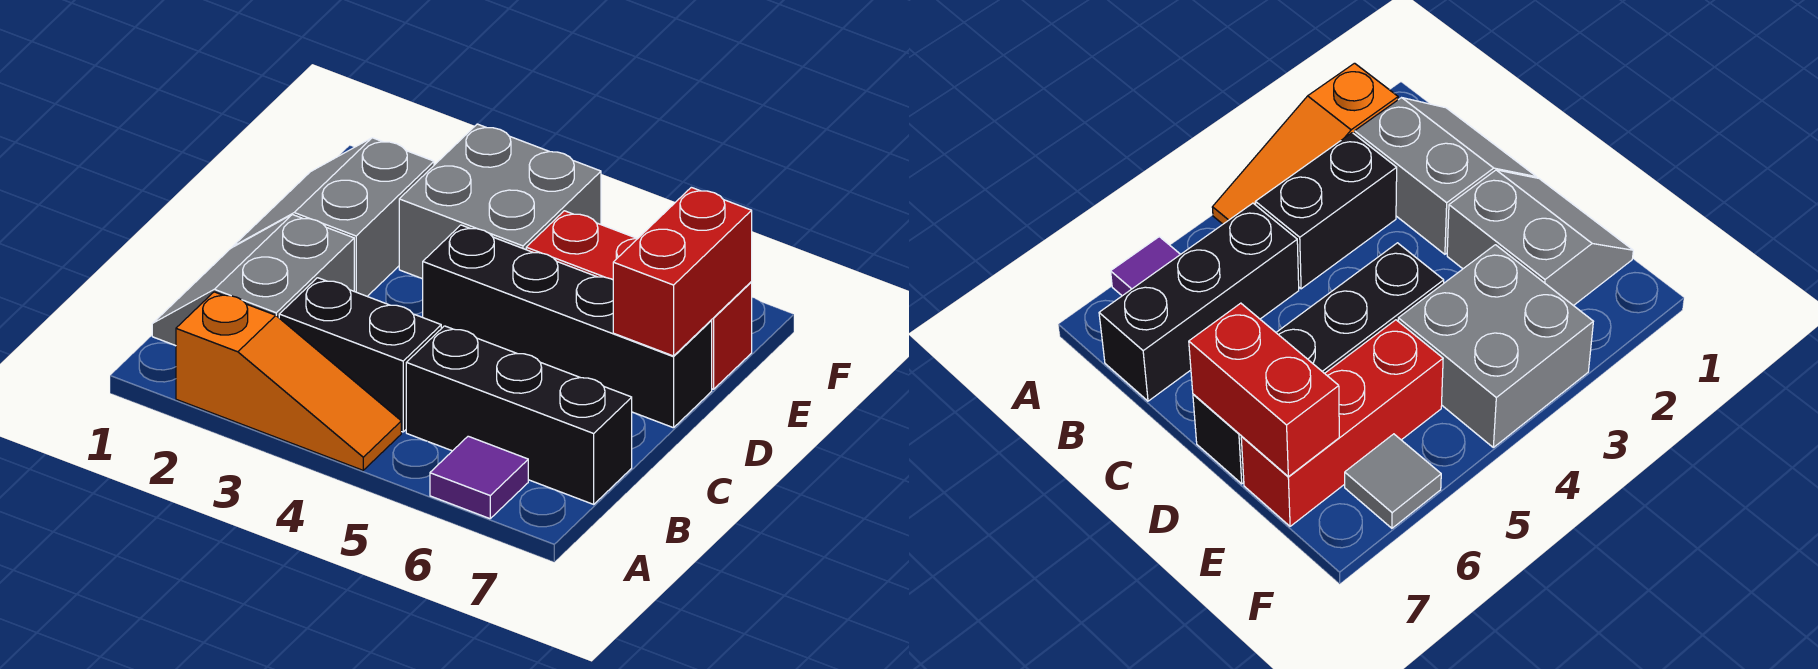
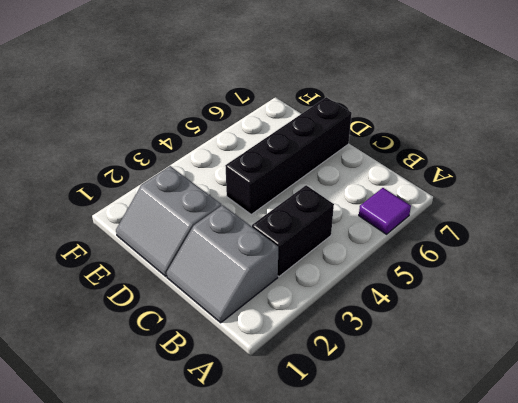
none -> orange slope A2:A4 level 1 top 2
none -> black brick B5:B7 level 1

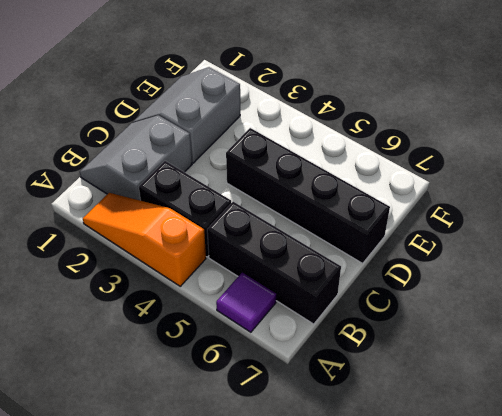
orange slope A2:A4 level 1 top 4 -> orange slope A2:A4 level 1 top 2
none -> grey brick E3:F4 level 1
none -> red brick E5:E7 level 1

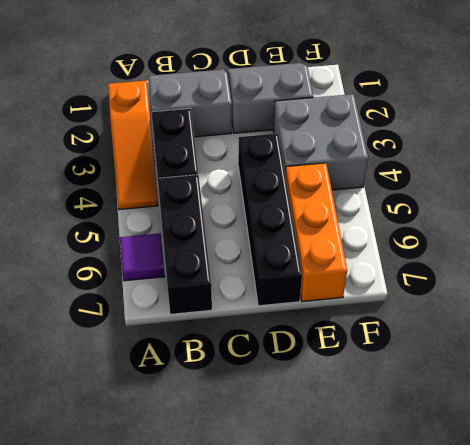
orange brick E5:E7 level 1 -> red brick E5:E7 level 1
none -> grey tile F6 level 1
none -> red brick D7:E7 level 2

